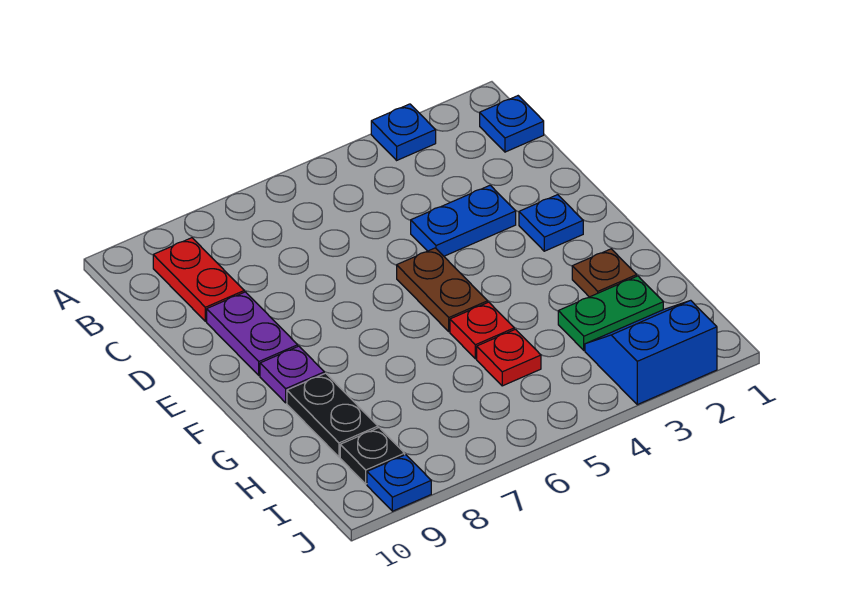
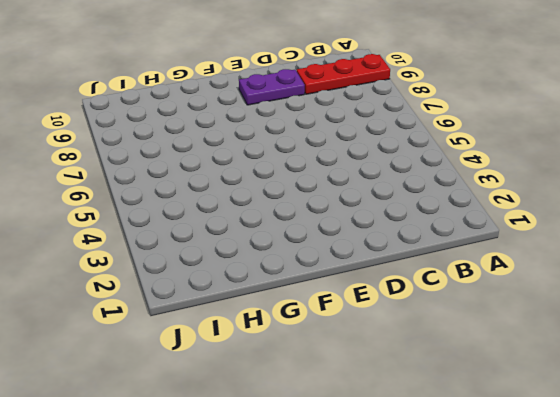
red plate A9:C9 level 1 -> red plate B9:C9 level 1
none -> blue plate A3 level 1
none -> blue plate B1 level 1
none -> blue plate D3:D4 level 1

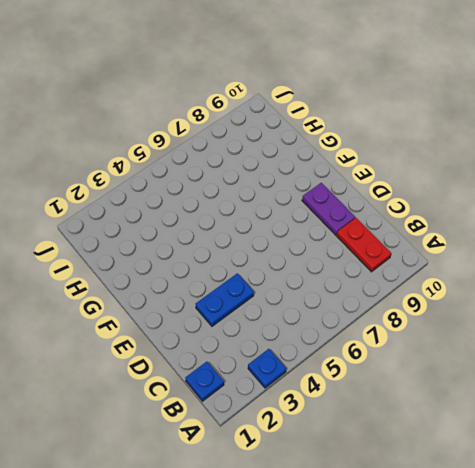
none -> blue plate E2 level 1
none -> brown plate E5:F5 level 1
none -> purple plate F9 level 1

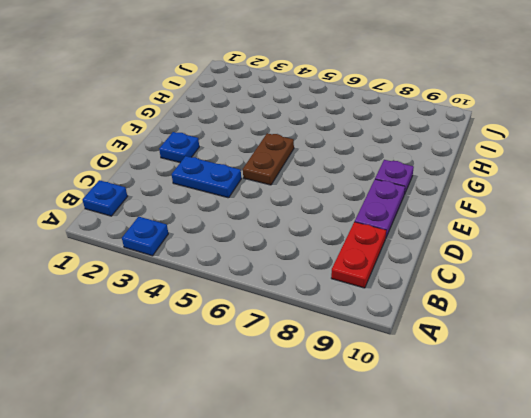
none -> brown plate G2 level 1
none -> red plate G5 level 1
none -> black plate G9:H9 level 1

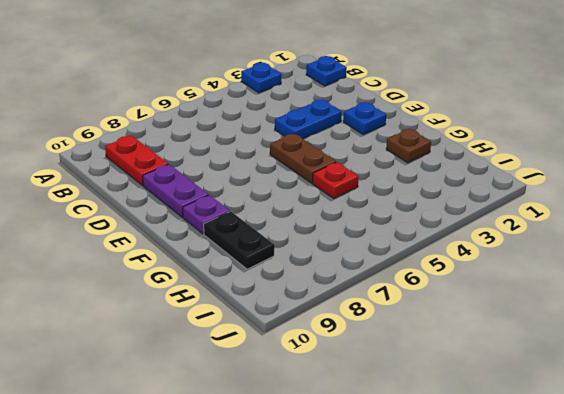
none -> green plate H2:H3 level 1
none -> red plate H5 level 1
none -> blue slope I2:J3 level 1 top J

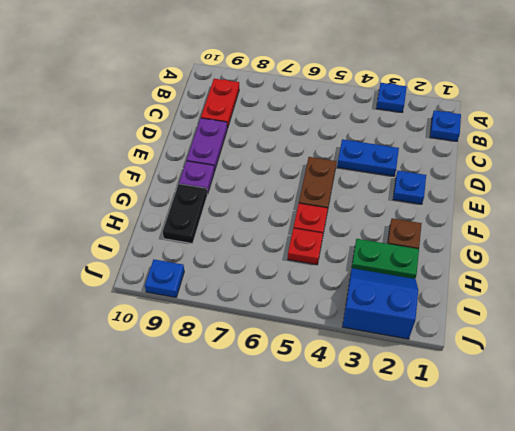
none -> black plate I9 level 1

